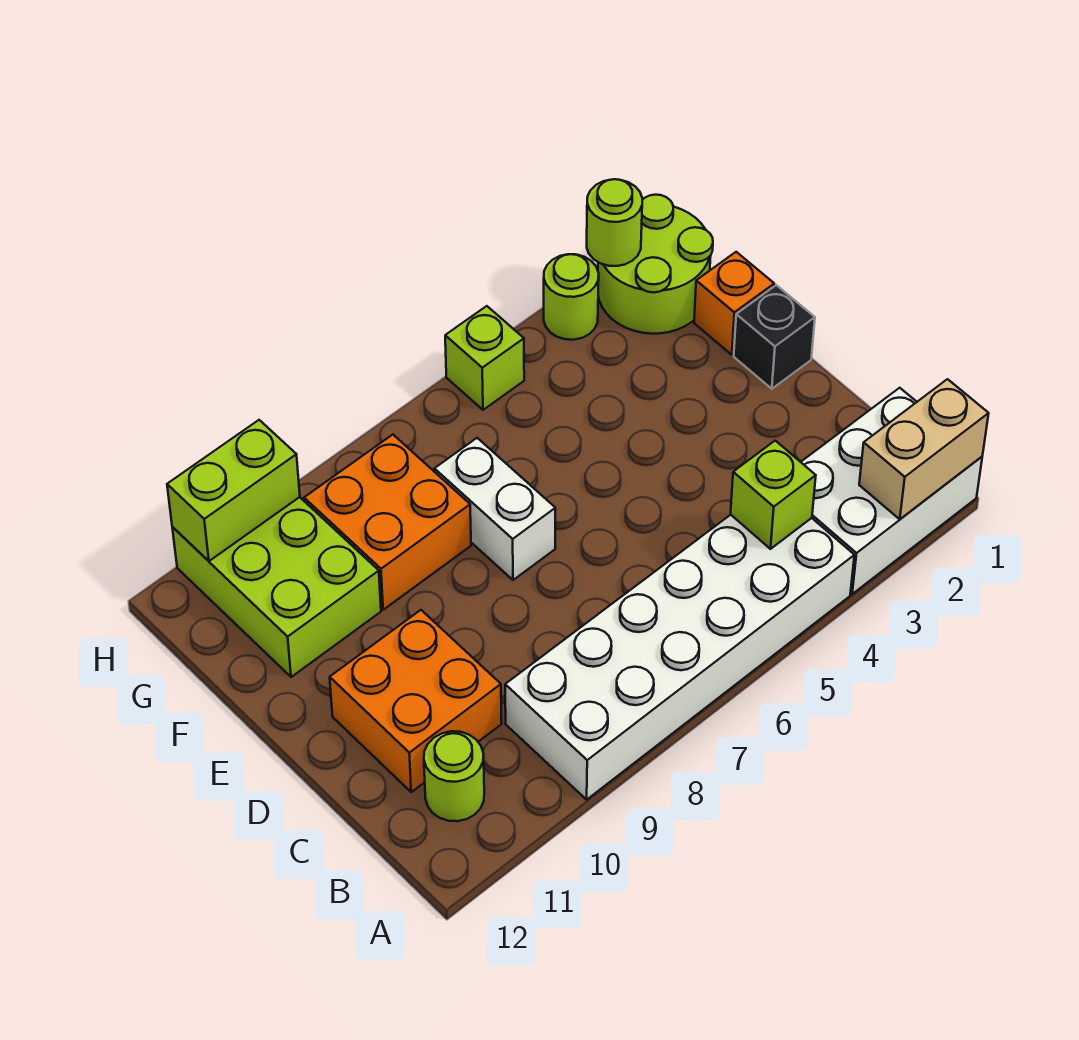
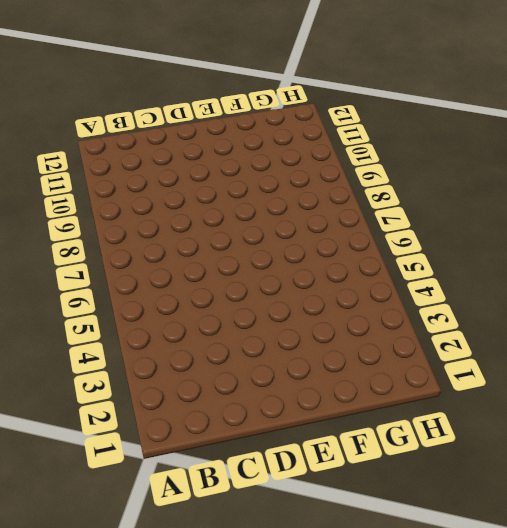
none -> white brick A1:B3 level 1
none -> white brick A4:B9 level 1
none -> lime round brick B11 level 1

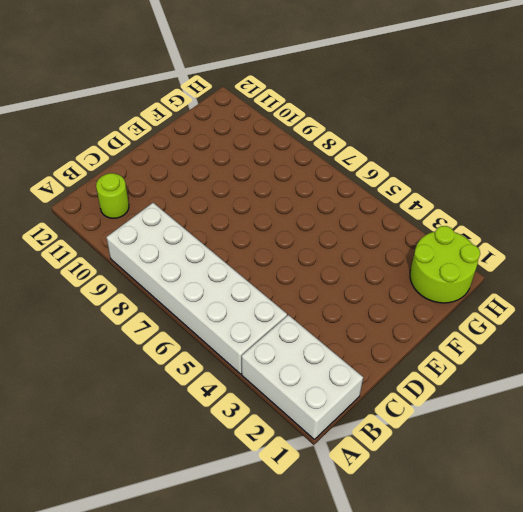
none -> orange brick C10:D11 level 1
none -> black brick E1 level 1
none -> white brick E7:F7 level 1

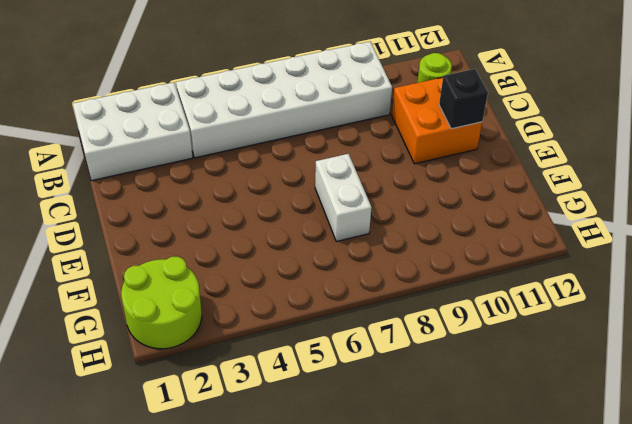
black brick D11 level 2 -> black brick E1 level 1
none -> orange brick F1 level 1
none -> orange brick F8:G9 level 1
none -> lime brick F10:H11 level 1

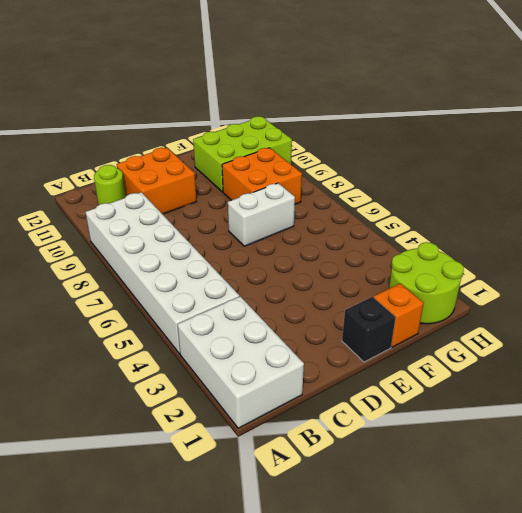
none -> lime round brick H3 level 1
none -> lime brick H5 level 1
none -> tan brick A1:A2 level 2

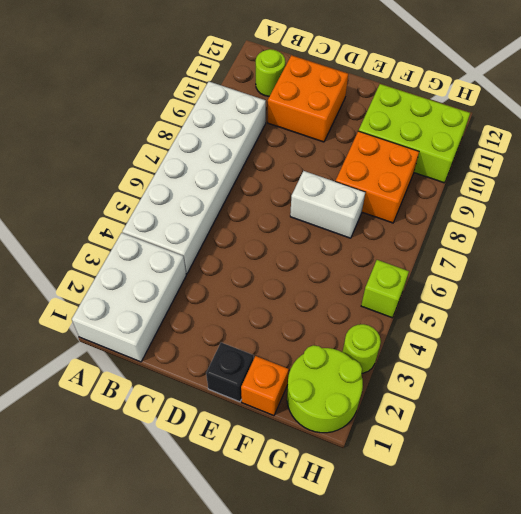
none -> tan brick A1:A2 level 2
none -> lime brick B4 level 2
none -> lime round brick H2 level 2

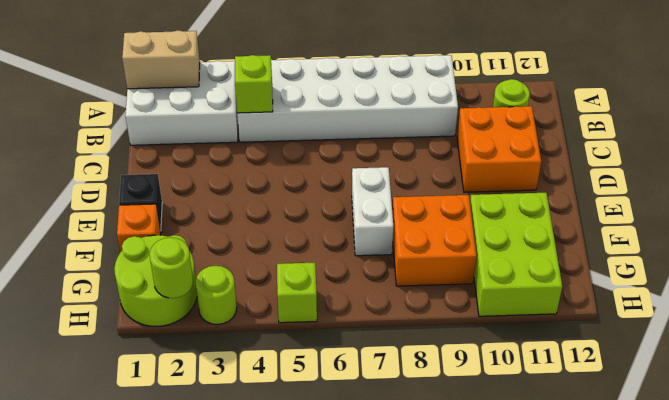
none -> lime brick H10:H11 level 2

